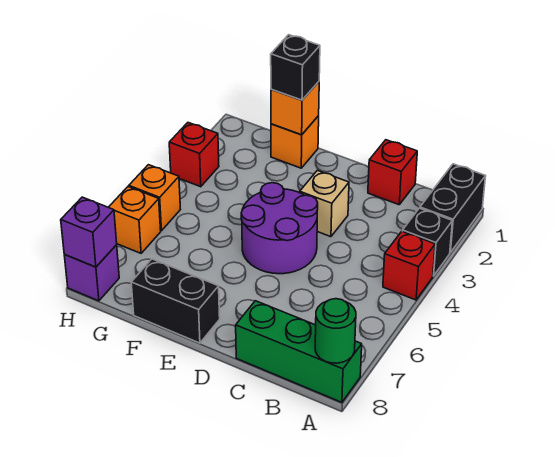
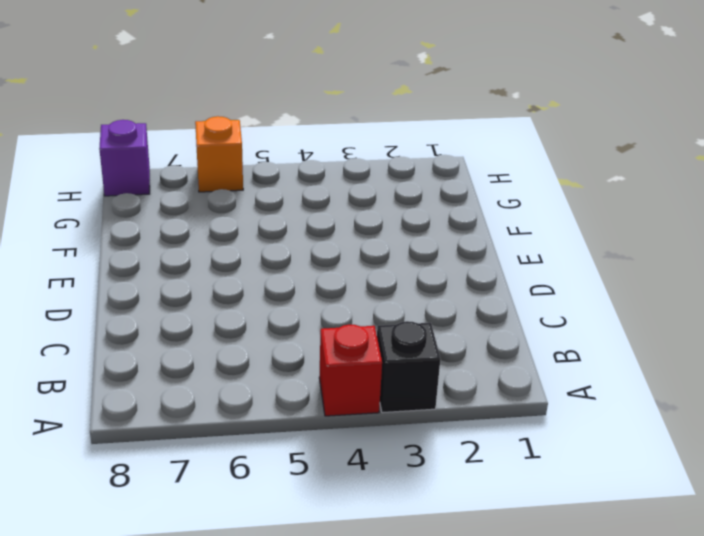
none -> black brick A1:A2 level 1
none -> green brick A8:C8 level 1
none -> red brick C1 level 1

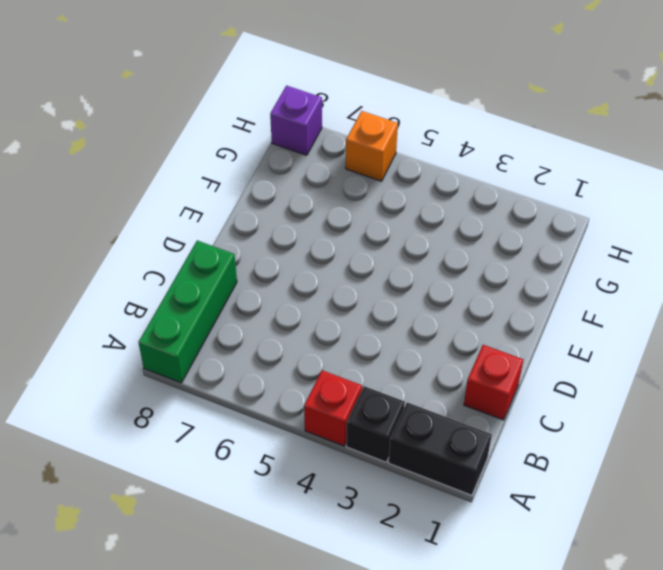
none -> tan brick D3 level 1
none -> purple round brick D4:E5 level 1
none -> black brick E8:F8 level 1

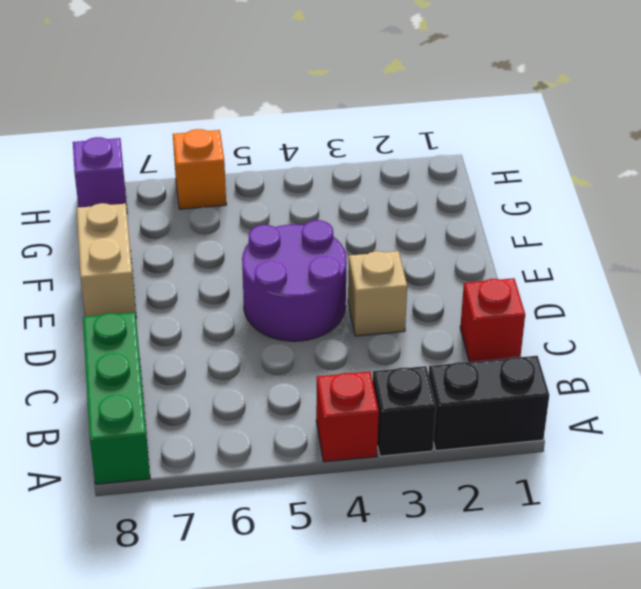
tan brick E8:F8 level 1 -> black brick E8:F8 level 1
none -> orange brick F1 level 1
none -> red brick H3 level 1
none -> orange brick H5 level 1

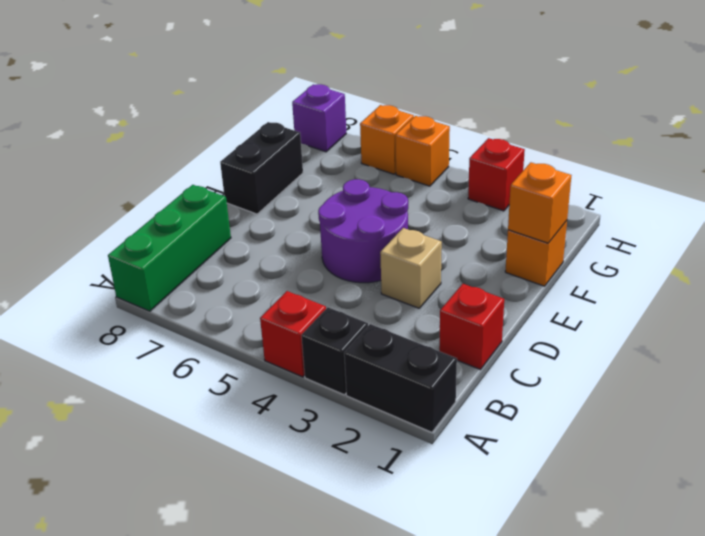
none -> green round brick A8 level 2
none -> purple brick H8 level 2
none -> black brick F1 level 3

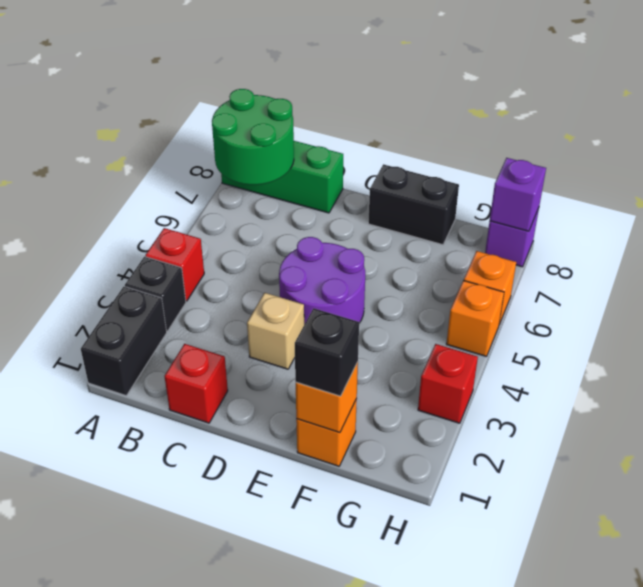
green round brick A7:B8 level 2 -> green round brick A8 level 2

